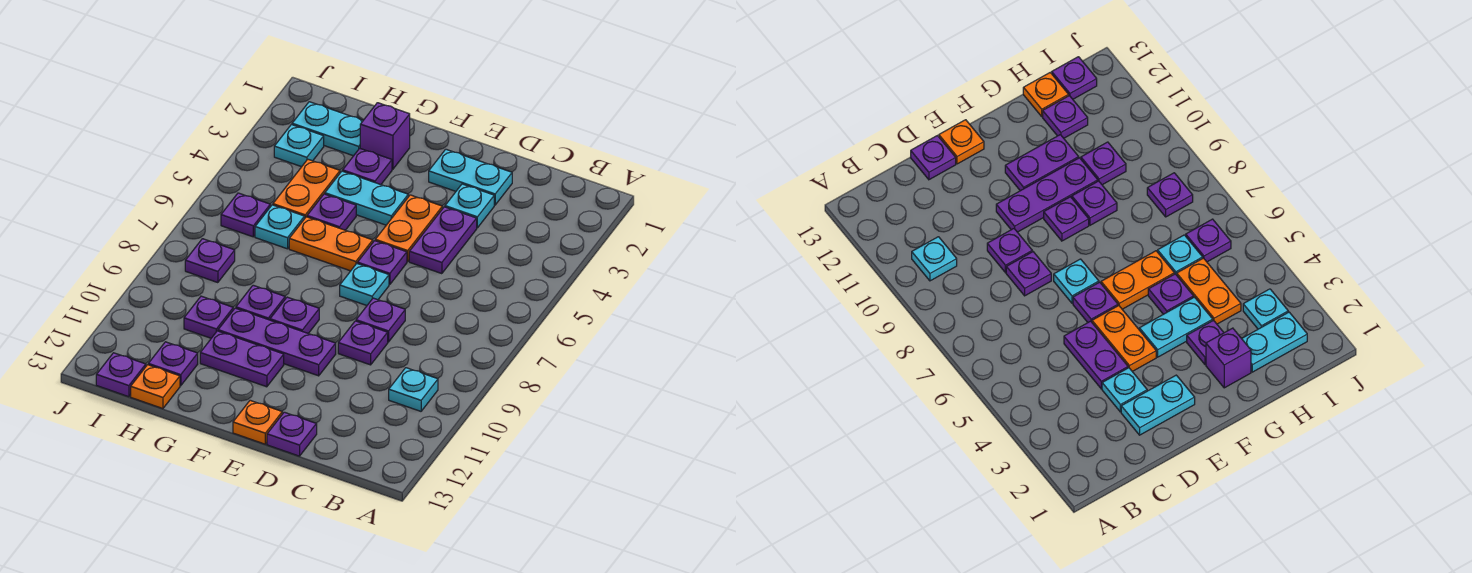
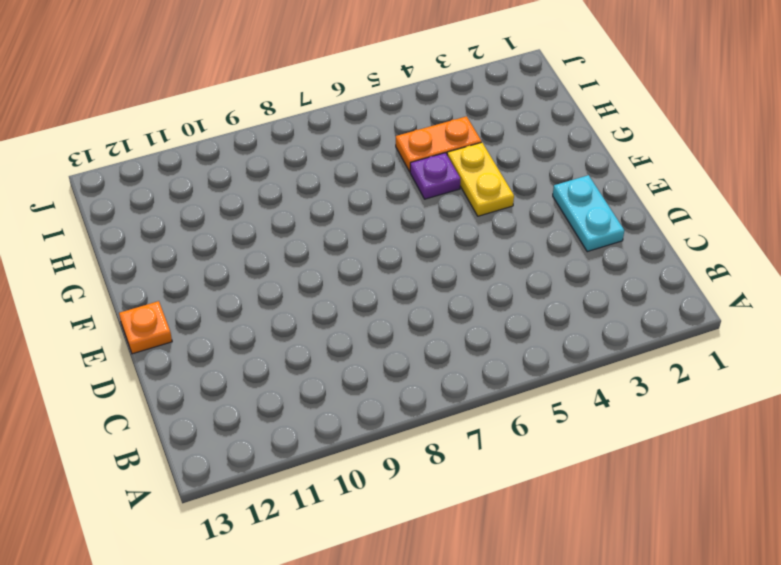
yellow plate F4:G4 level 1 -> cyan plate F4:G4 level 1
none -> cyan plate B10 level 1
none -> cyan plate D3 level 1
none -> purple plate D4:D5 level 1
none -> purple plate D8 level 1

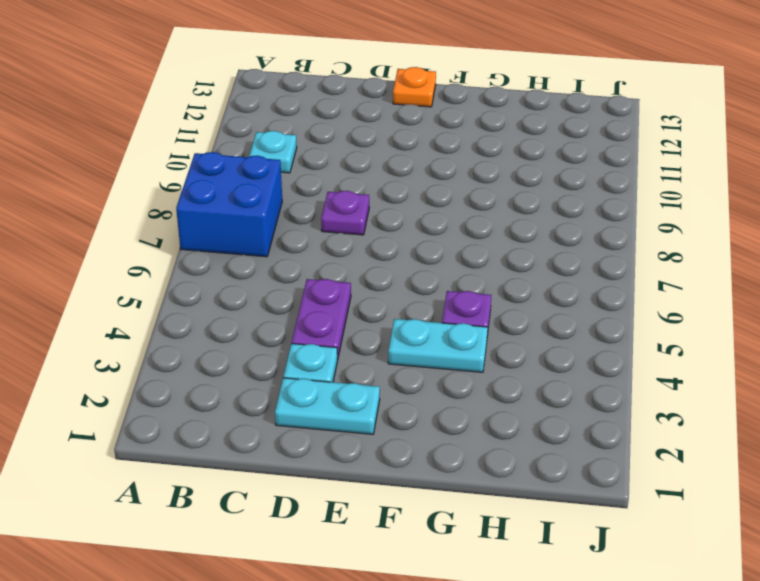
blue brick A7:B8 level 1 -> none
none -> purple plate D9 level 1
none -> purple plate D13 level 1
none -> orange plate E4:E5 level 1
none -> purple plate E6 level 1

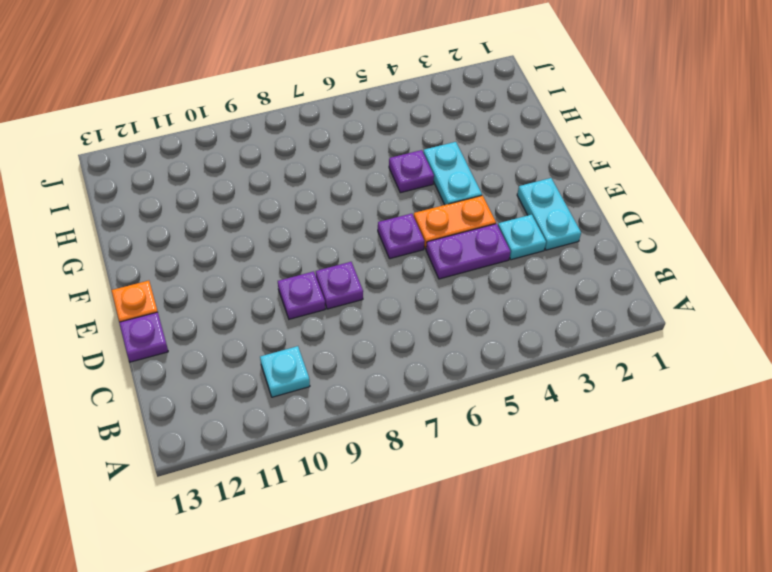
none -> cyan plate E7 level 1
none -> purple plate E10:G10 level 1
none -> orange plate F6:G6 level 1
none -> purple plate F9 level 1

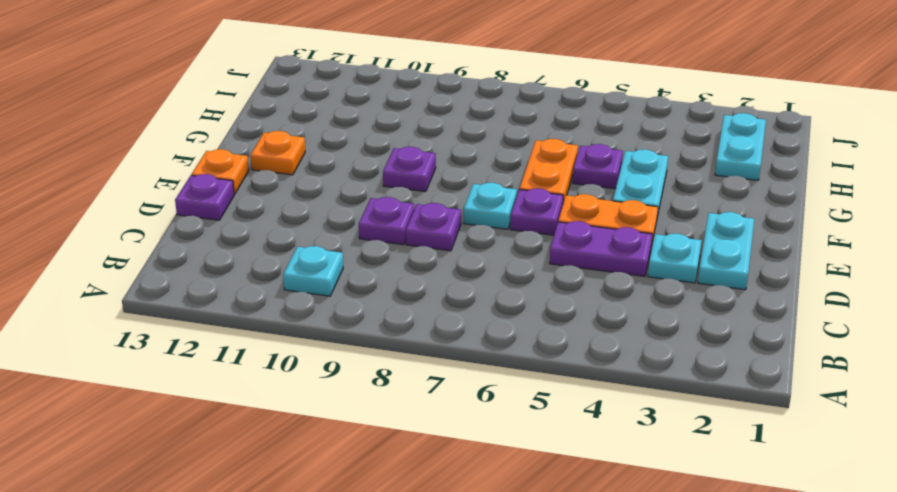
orange plate F12 level 1 -> orange plate H13 level 1
none -> purple plate E10:G10 level 1
none -> purple plate F11:G11 level 1
none -> purple brick G2 level 1
none -> purple plate G3 level 1

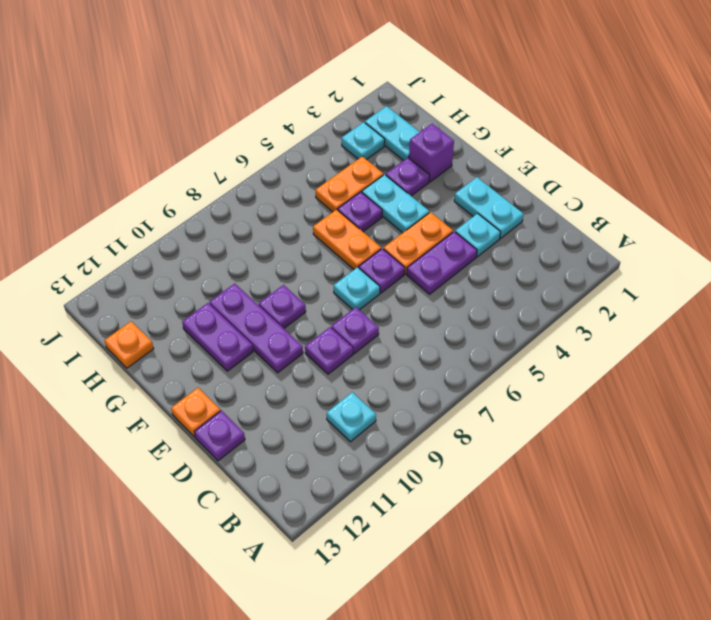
none -> purple plate G9 level 1
none -> cyan plate H6 level 1
none -> purple plate H10 level 1
none -> purple plate H12 level 1

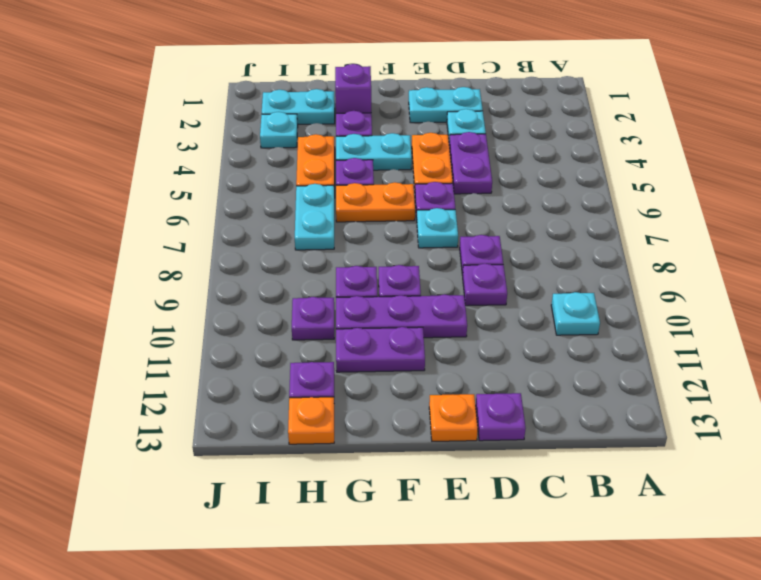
cyan plate H6:H7 level 1 -> cyan plate H6 level 1
none -> purple plate I6 level 1
none -> purple plate I8 level 1
none -> purple plate I13 level 1

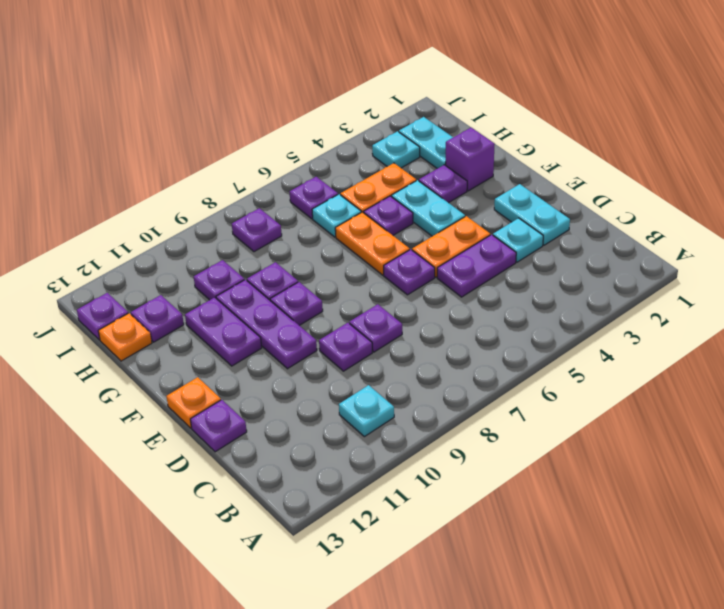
none -> cyan plate E7 level 1

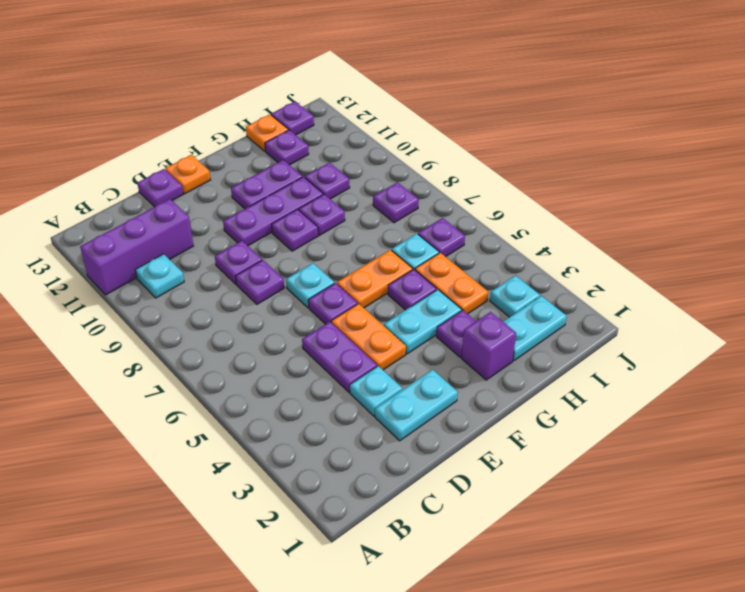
purple brick A11:C11 level 1 -> none

